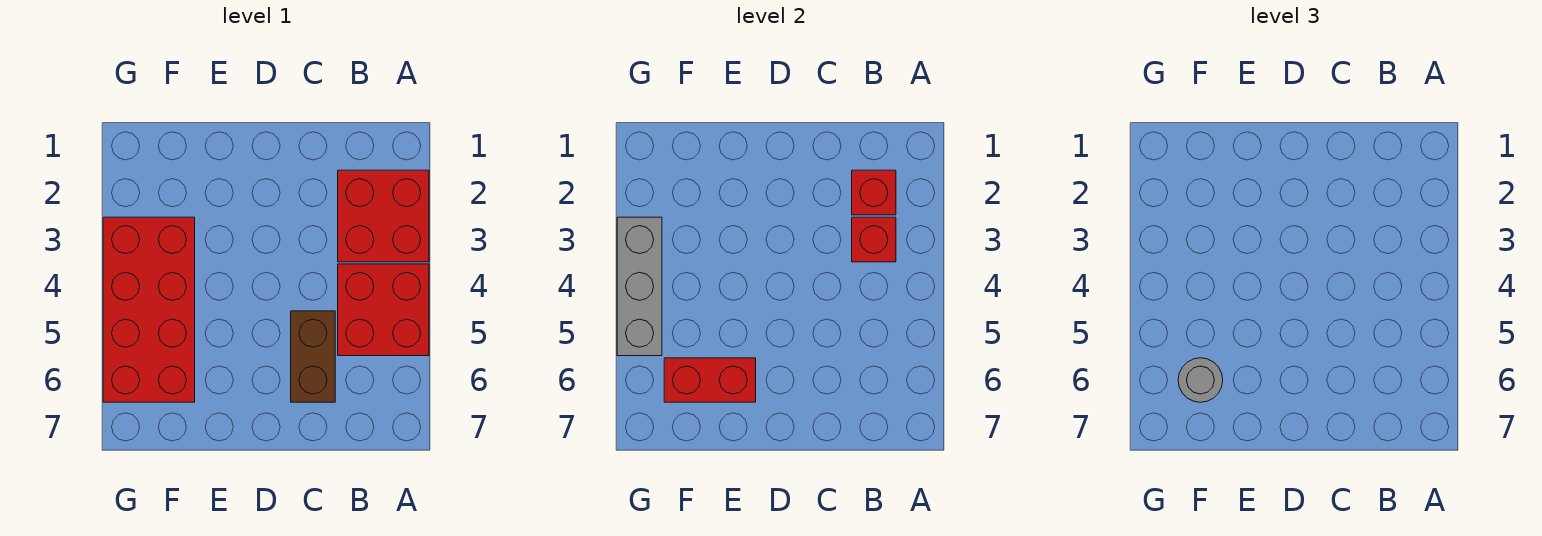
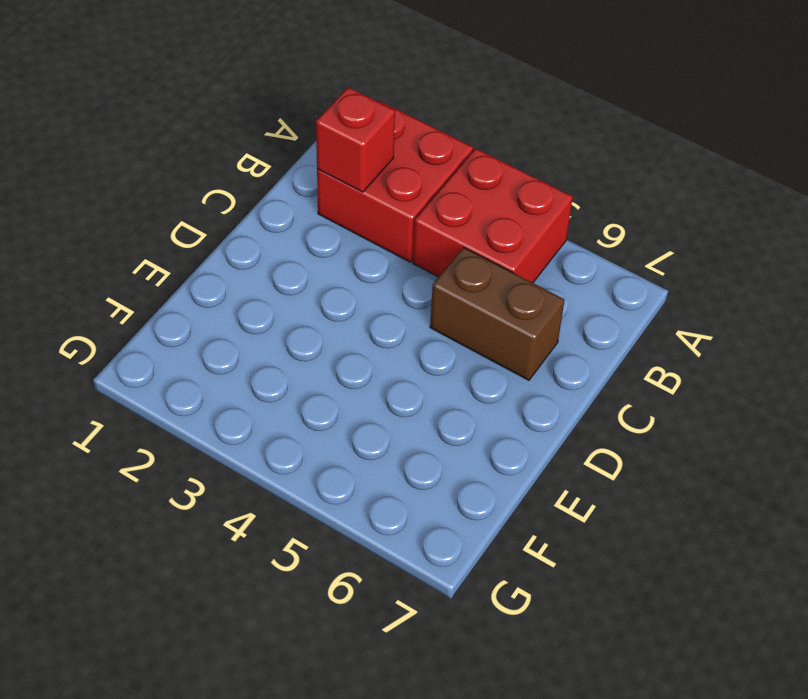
none -> red brick F3:G6 level 1
none -> red brick B3 level 2

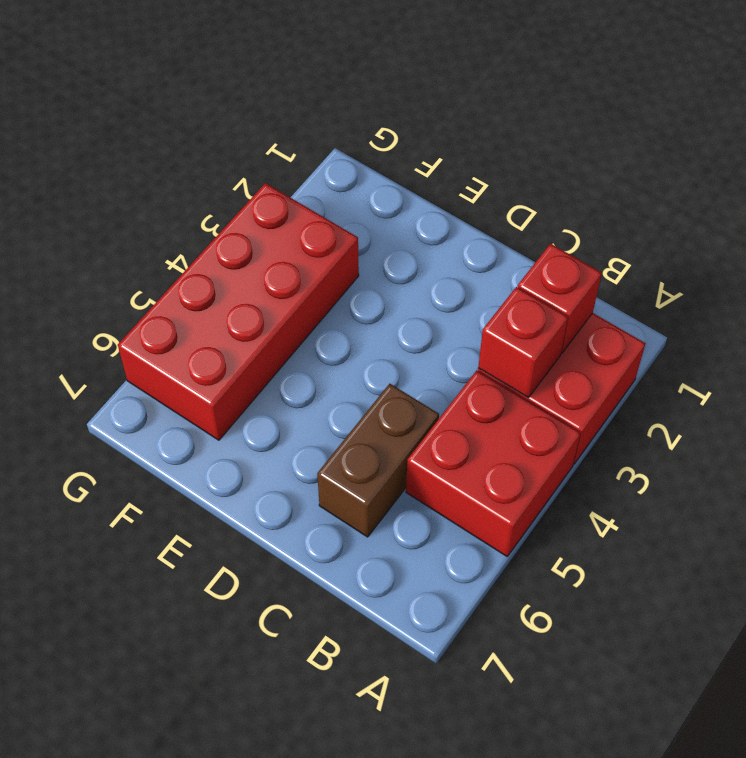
none -> red brick E6:F6 level 2
none -> grey brick G3:G5 level 2

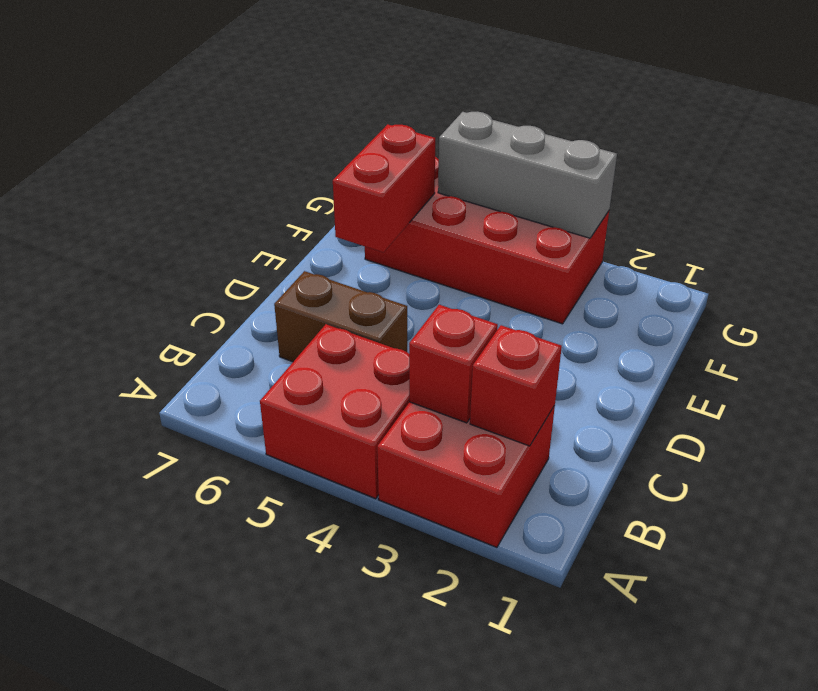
none -> grey round brick F6 level 3

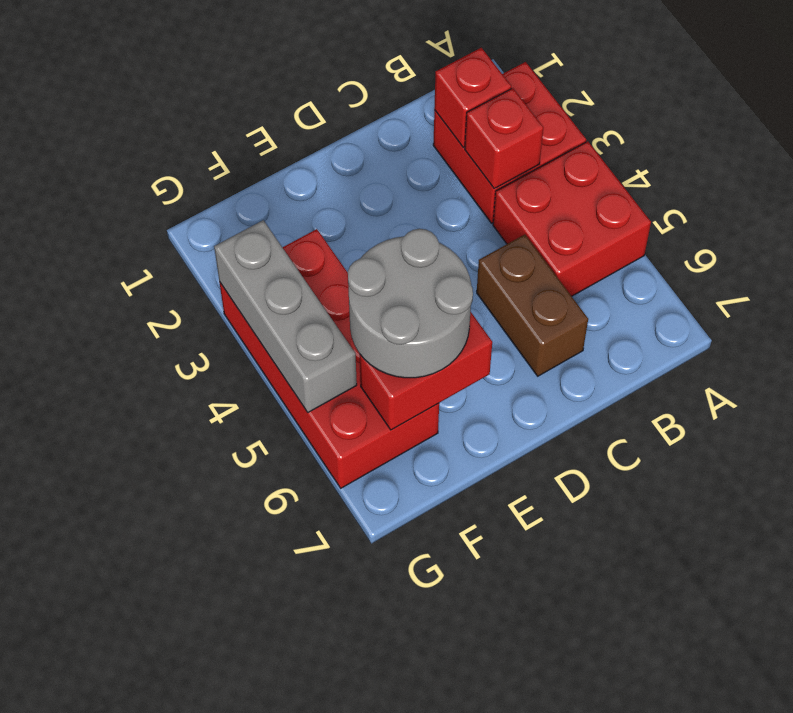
grey round brick E5:F6 level 3 -> grey round brick F6 level 3

